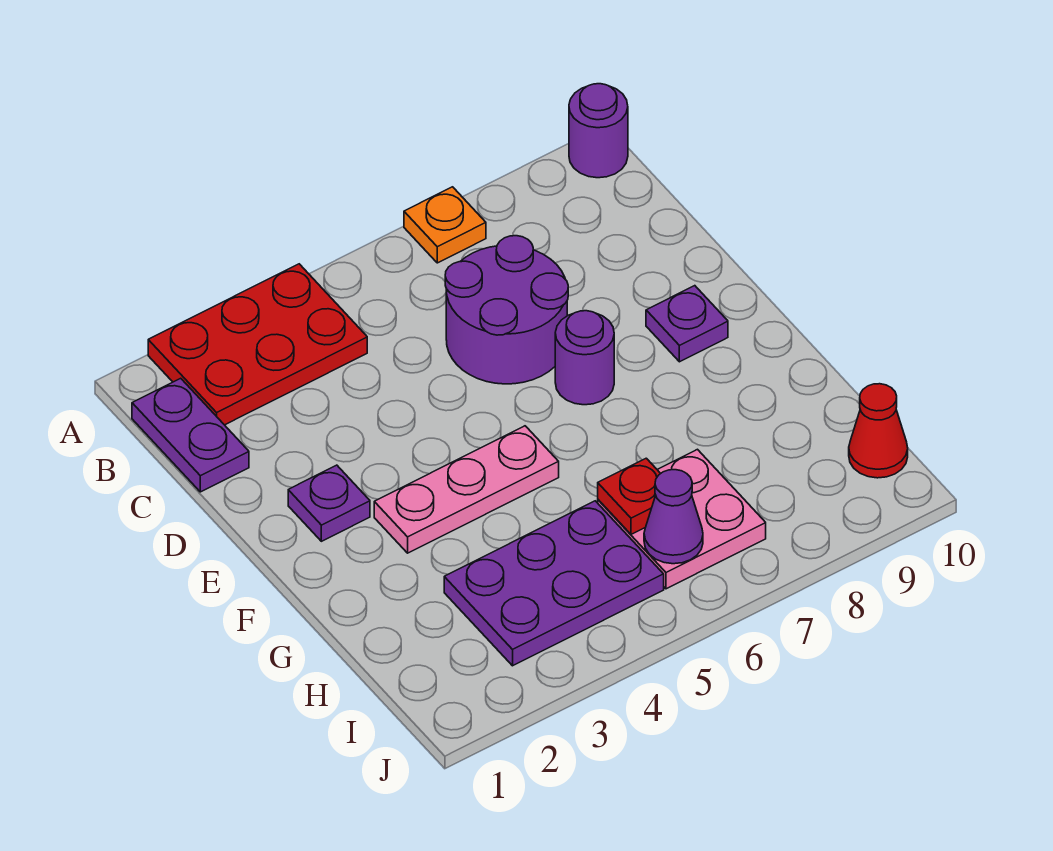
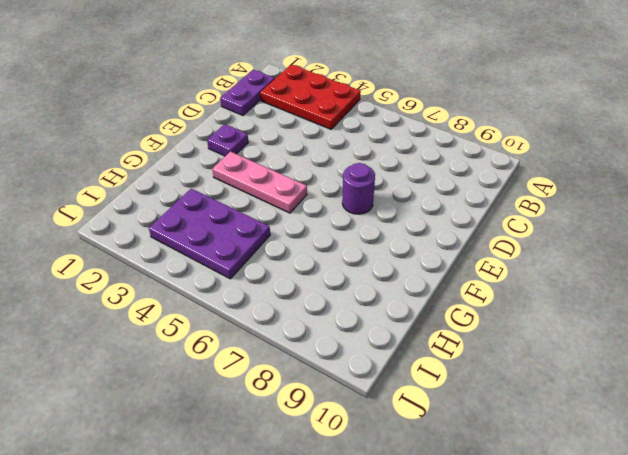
none -> orange plate A7 level 1
none -> purple round brick A10 level 1
none -> purple round brick C6:D7 level 1

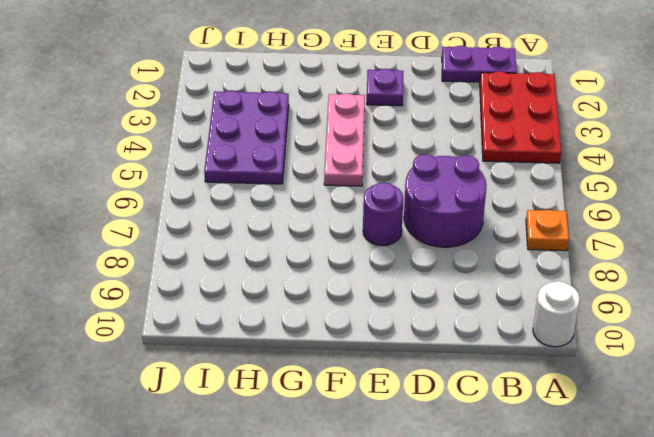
white round brick A10 level 1 -> purple round brick A10 level 1
none -> purple plate E9 level 1
none -> pink plate H6:I7 level 1
none -> red cone I10 level 1

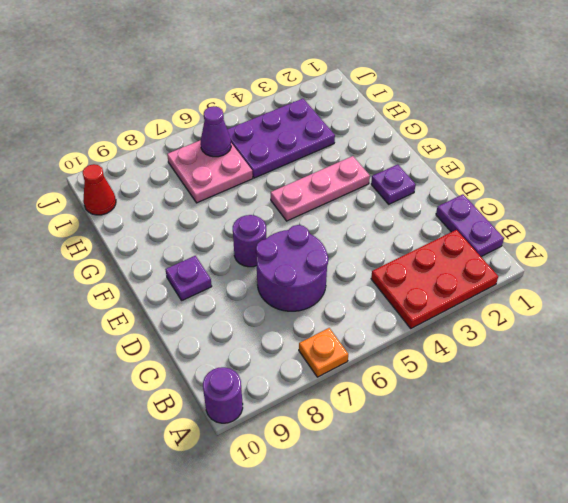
none -> red plate H6 level 2

